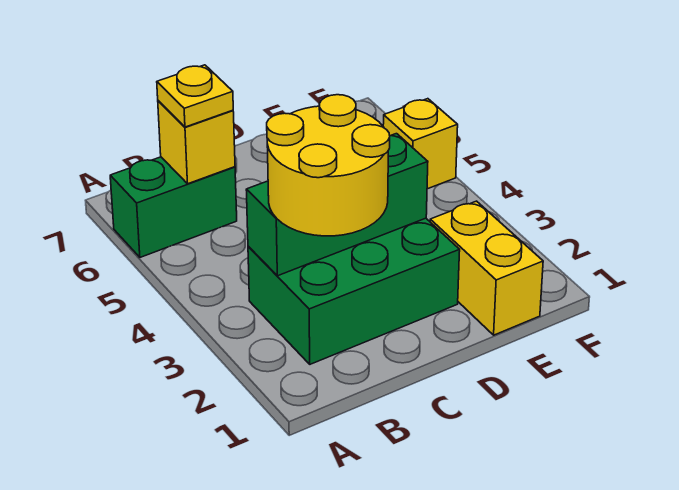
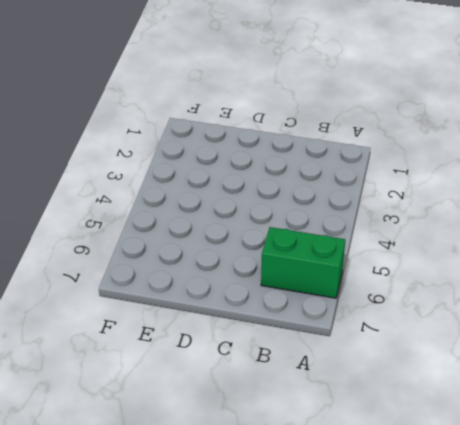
none -> green brick B2:D3 level 1
none -> yellow brick E1:E2 level 1

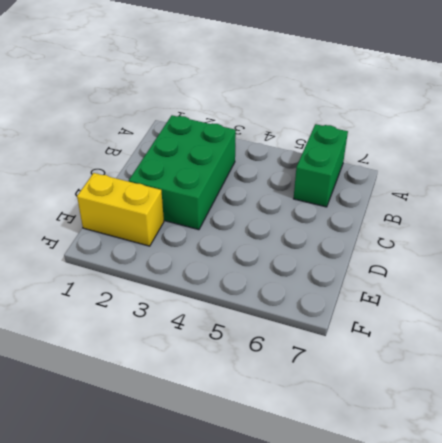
none -> yellow brick F5 level 1
none -> green brick B3:D3 level 2

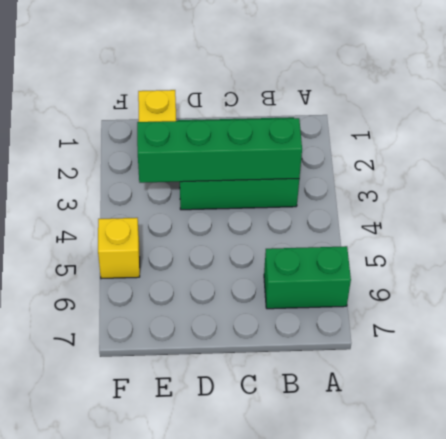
green brick B3:E3 level 2 -> green brick B3:D3 level 2
none -> yellow brick B6 level 2
none -> yellow round brick B2:C3 level 3

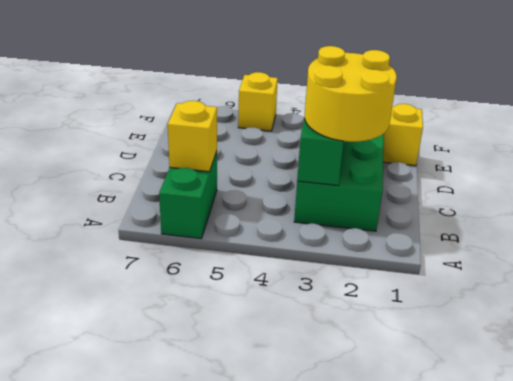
none -> yellow plate B6 level 3

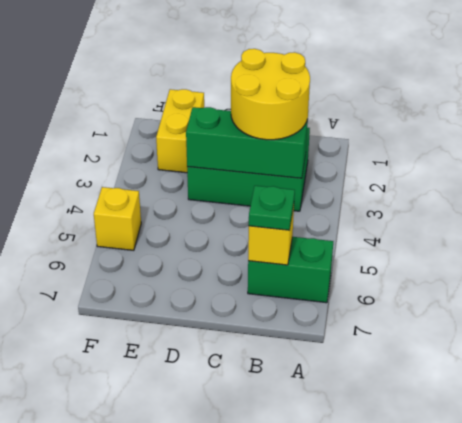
green plate B6 level 3 -> yellow plate B6 level 3

